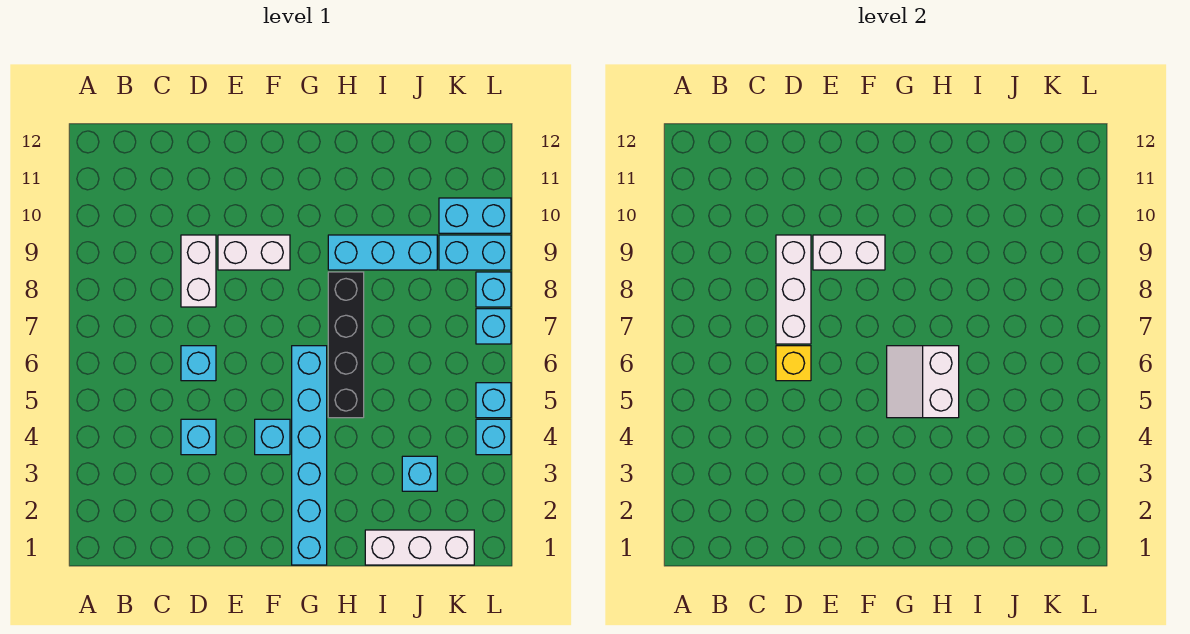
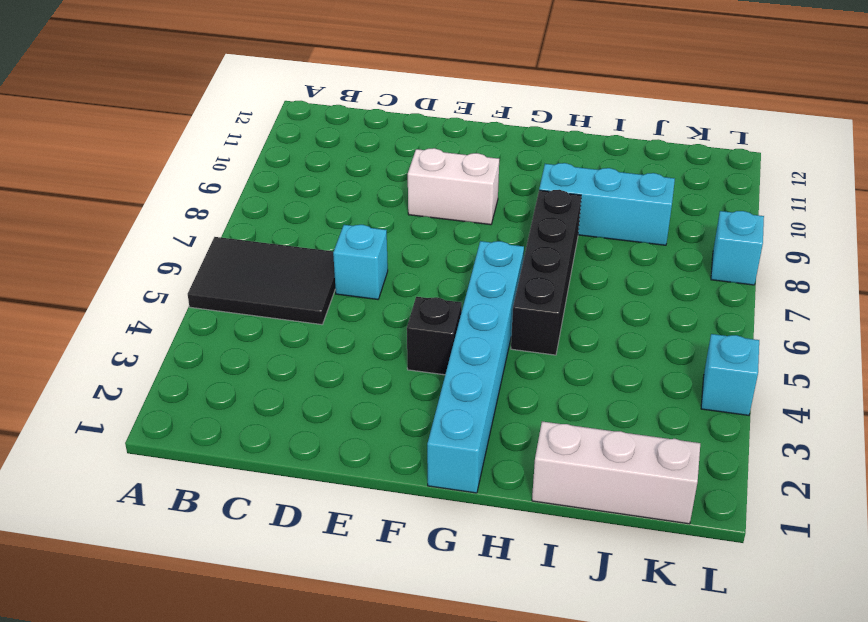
black tile A5:C6 level 1 -> none
black brick F4 level 1 -> cyan brick F4 level 1
none -> cyan brick D4 level 1
none -> white brick D8:D9 level 1
none -> cyan brick J3 level 1

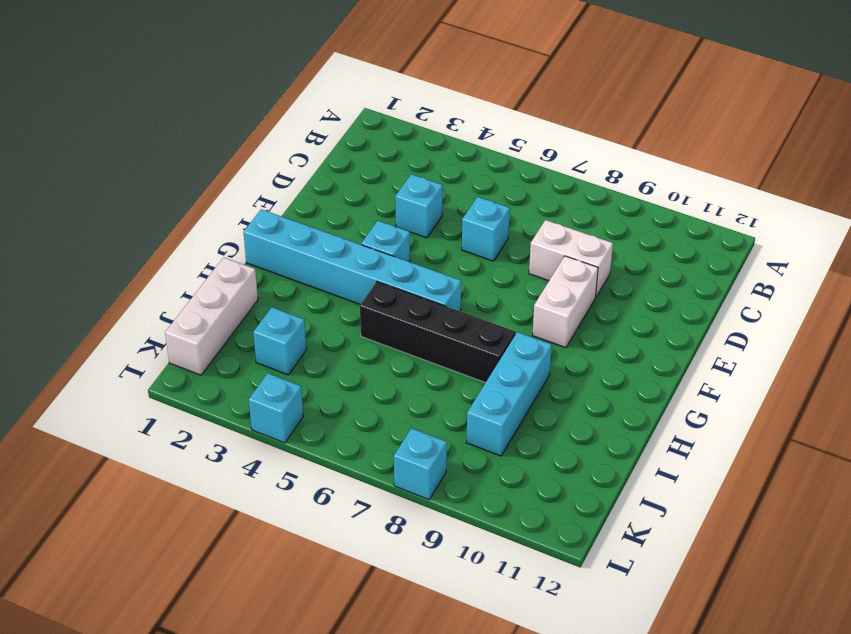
none -> cyan brick K9:L9 level 1
none -> cyan brick K10:L10 level 1
none -> cyan brick L5 level 1

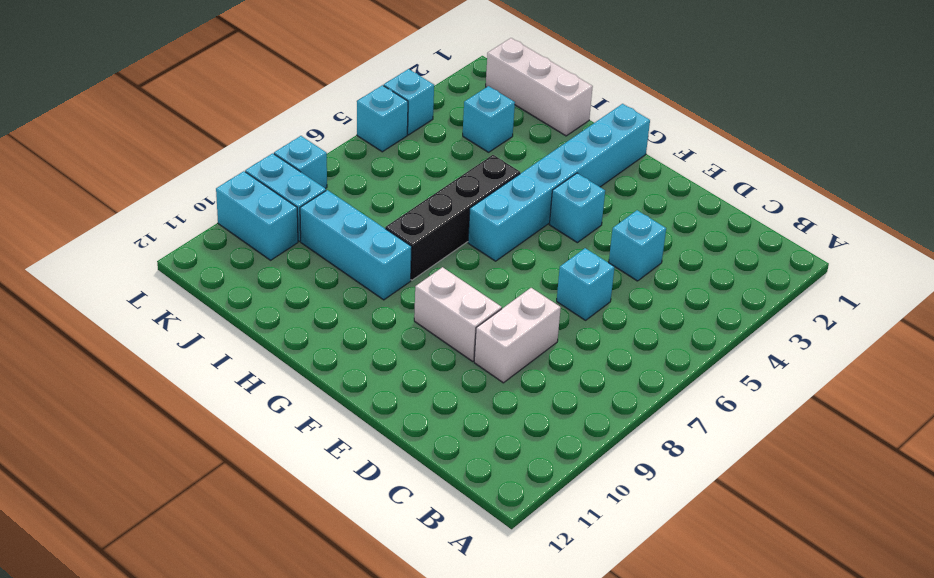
none -> cyan brick L7 level 1
none -> yellow brick D6 level 2
none -> white brick D7:D9 level 2

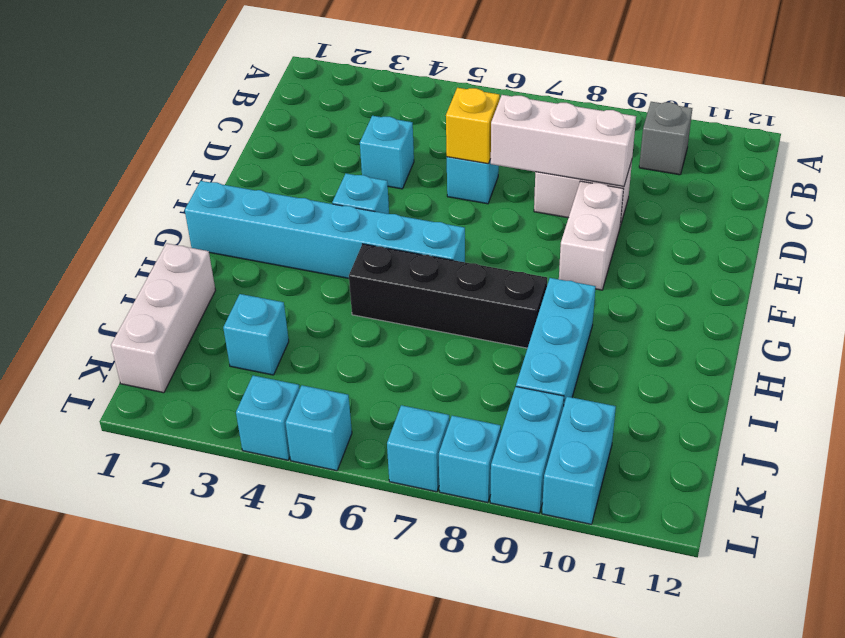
grey brick B10 level 1 -> none
none -> white brick E9:F9 level 2
none -> white slope G5:H6 level 2 top H

